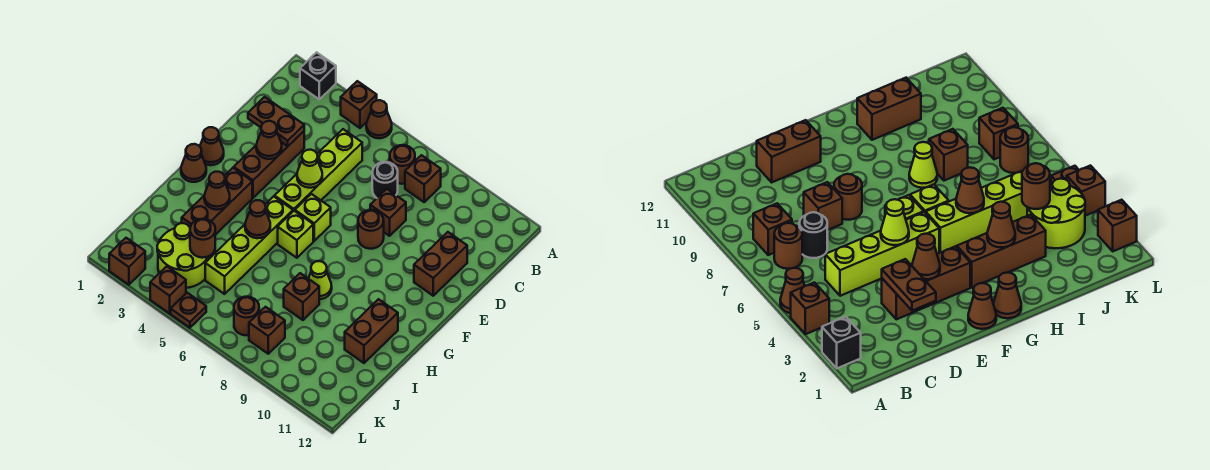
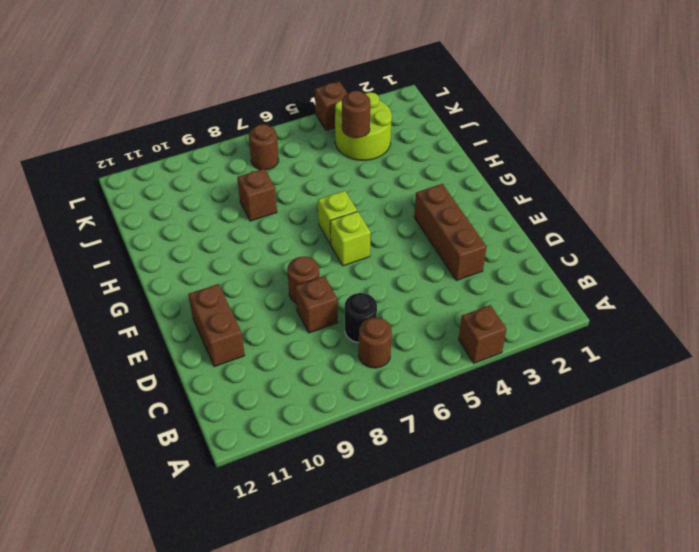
none -> black brick A2 level 1
none -> brown cone A5 level 1
none -> brown brick B8 level 1
none -> lime brick C5:F5 level 1

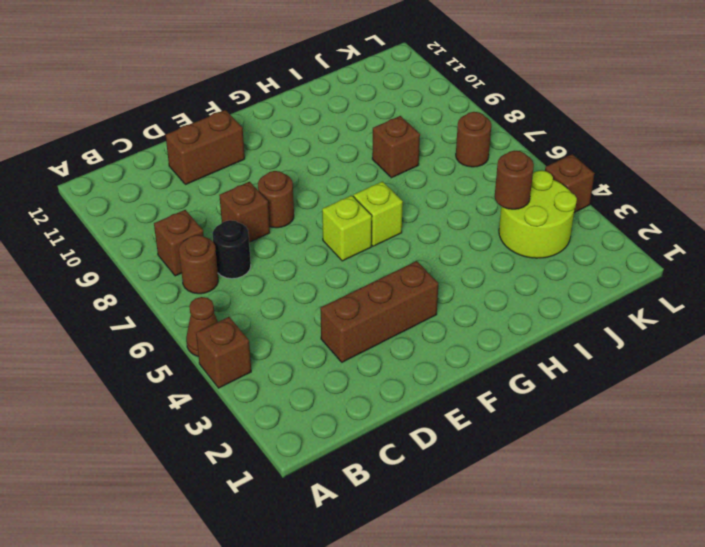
none -> black brick A2 level 1
none -> lime brick C5:F5 level 1
none -> brown cone F1 level 1
none -> brown cone G1 level 1

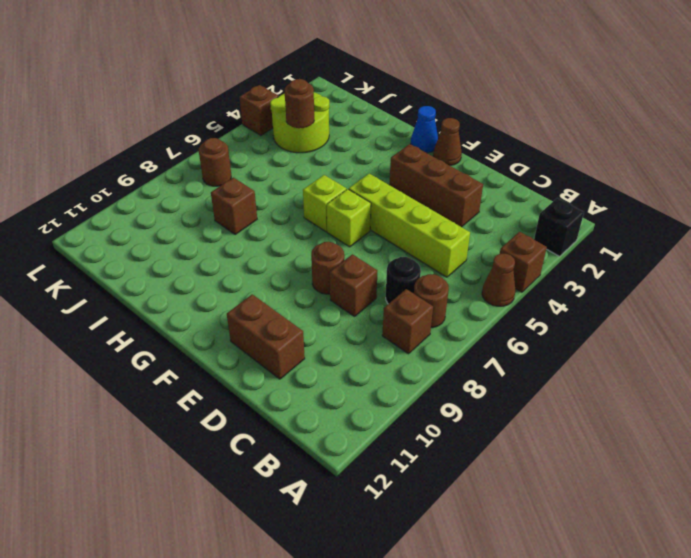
blue cone G1 level 1 -> brown cone G1 level 1
none -> brown brick G3:I3 level 1
none -> lime brick G5:J5 level 1
none -> lime cone H8 level 1
none -> brown brick H11:I11 level 1

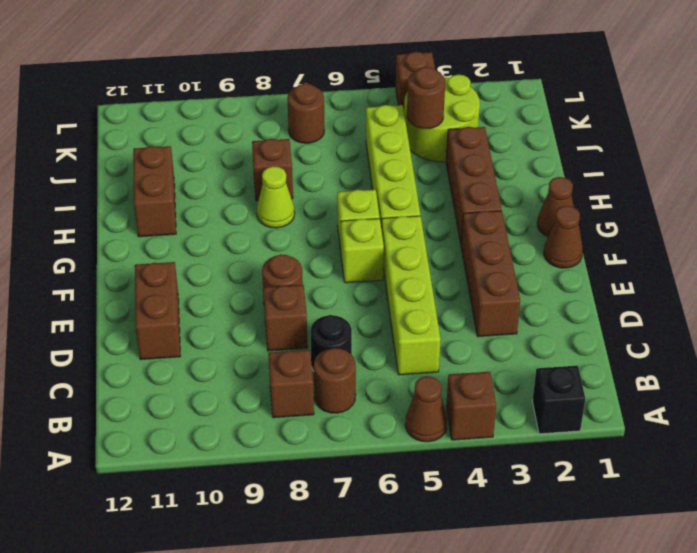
none -> brown brick K8 level 1
none -> brown brick L2 level 1
none -> brown plate L5 level 1
none -> brown plate D2:D3 level 2

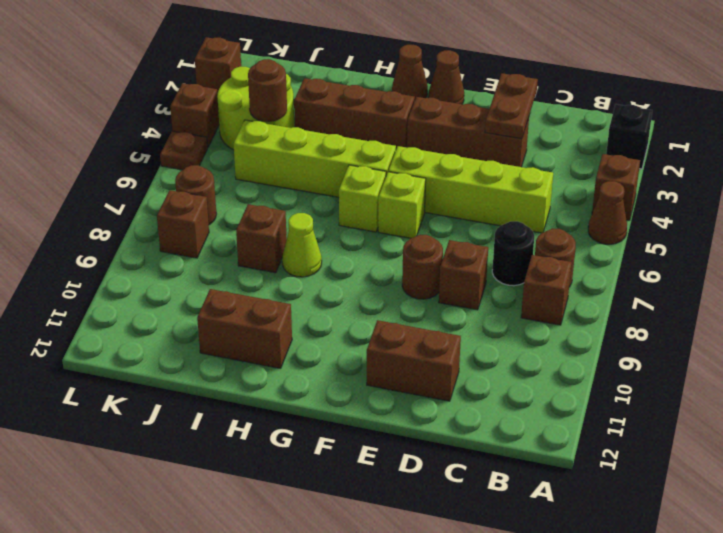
none -> brown cone E3 level 2
none -> lime cone E5 level 2
none -> brown cone H3 level 2
none -> brown cone H5 level 2

